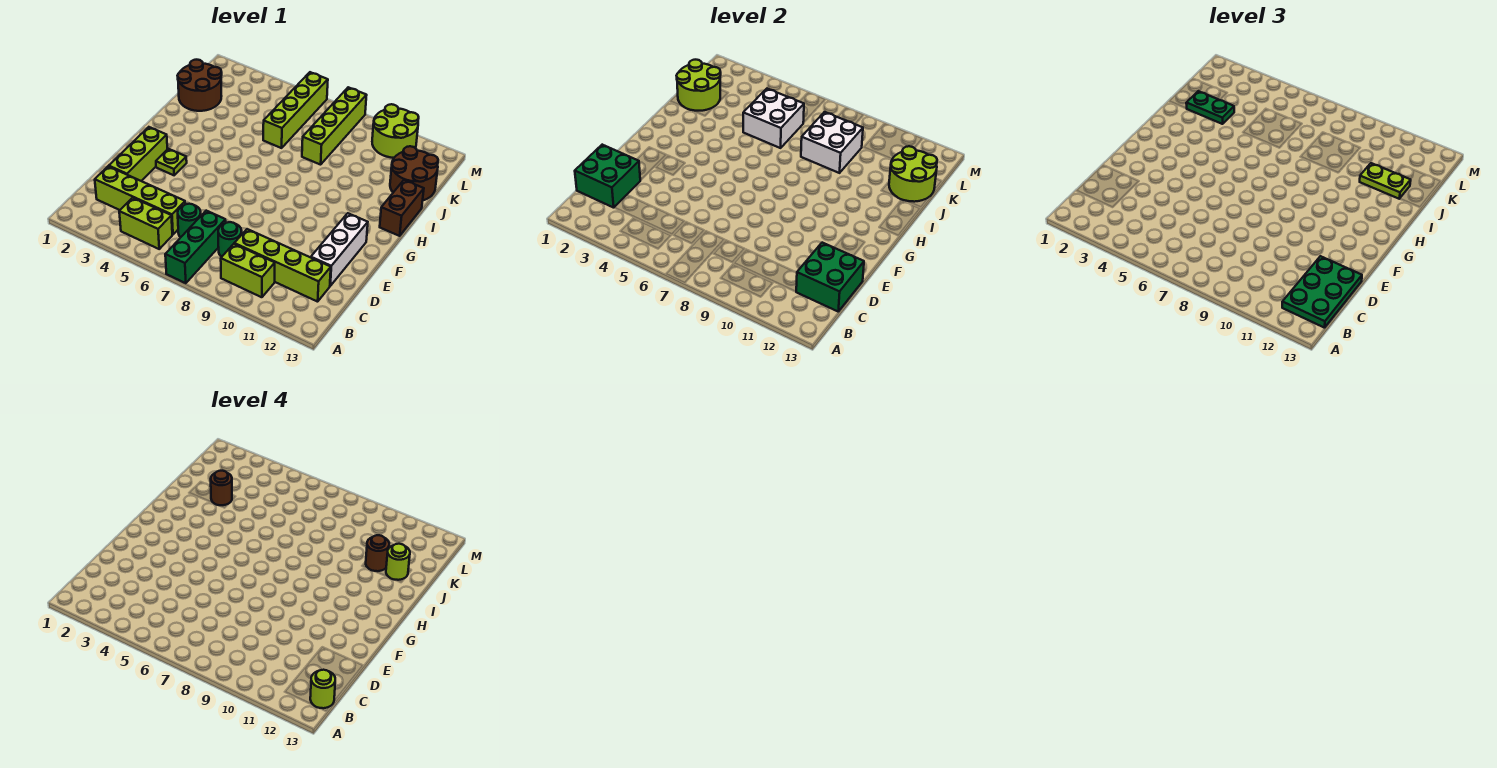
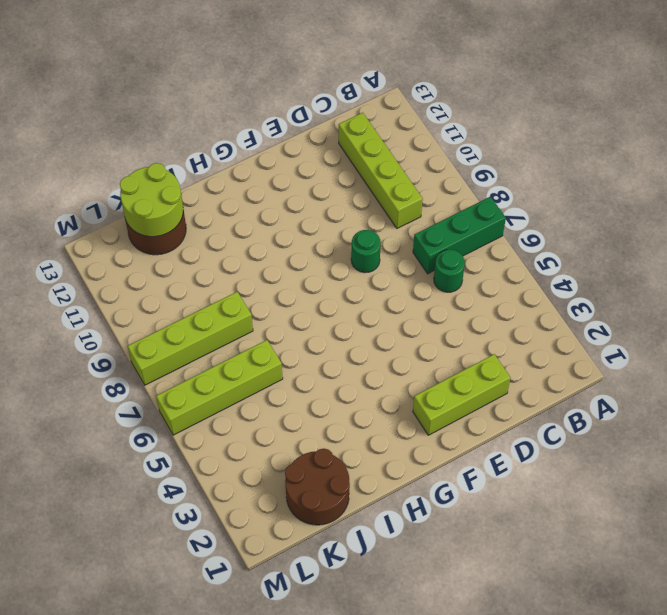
green round brick E8 level 1 -> green round brick C8 level 1
none -> lime brick B4:B5 level 1
none -> lime brick B9:B10 level 1
none -> lime brick C2:C5 level 1

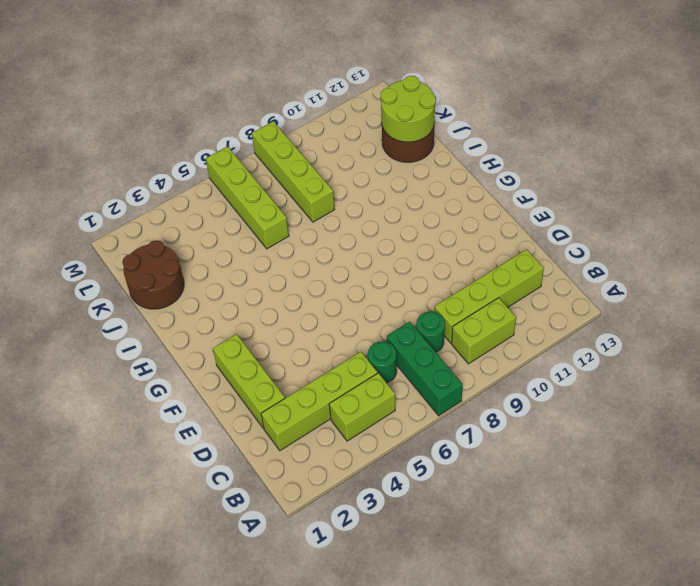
none -> white brick D12:F12 level 1
none -> lime plate F3 level 1
none -> brown brick H13:I13 level 1

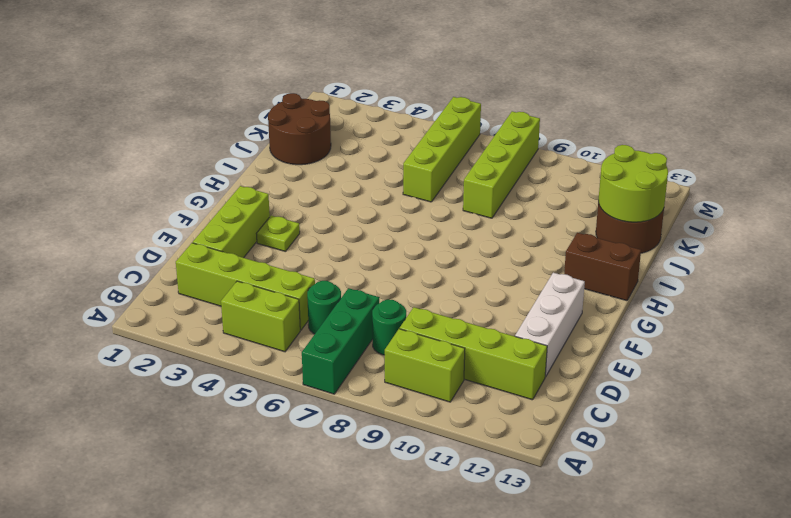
brown brick H12:H13 level 1 -> brown brick H13:I13 level 1
none -> lime round brick L10:M11 level 1
none -> green brick C1:D2 level 2
none -> green brick C12:D13 level 2

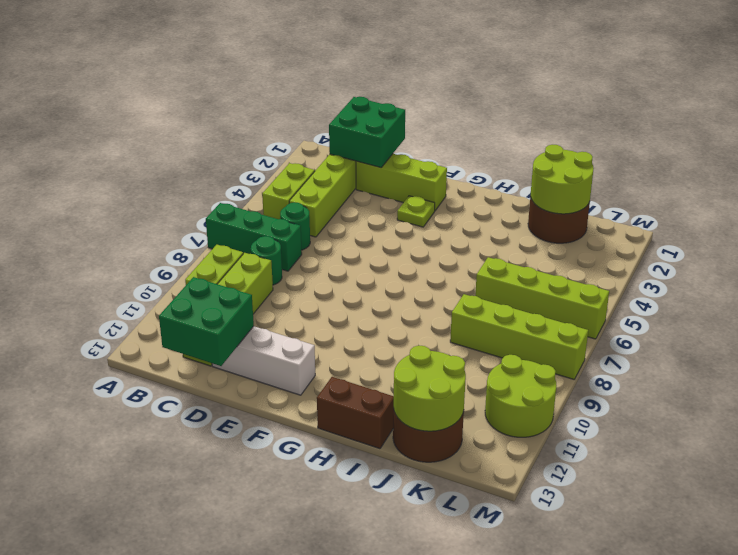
none -> white brick J5:K6 level 2
none -> white brick J8:K9 level 2
none -> green plate B12:D13 level 3

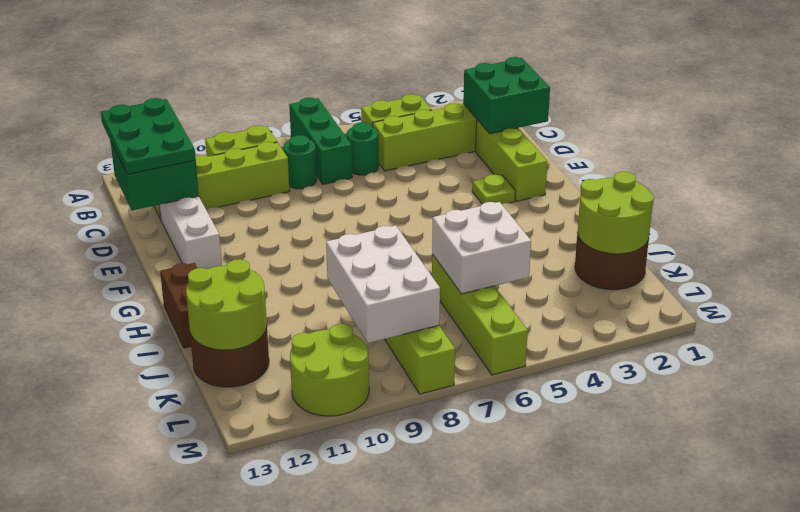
white brick J8:L9 level 2 -> white brick J8:K9 level 2
none -> green plate J2:J3 level 3
none -> lime plate J11:J12 level 3
none -> lime round brick B13 level 4

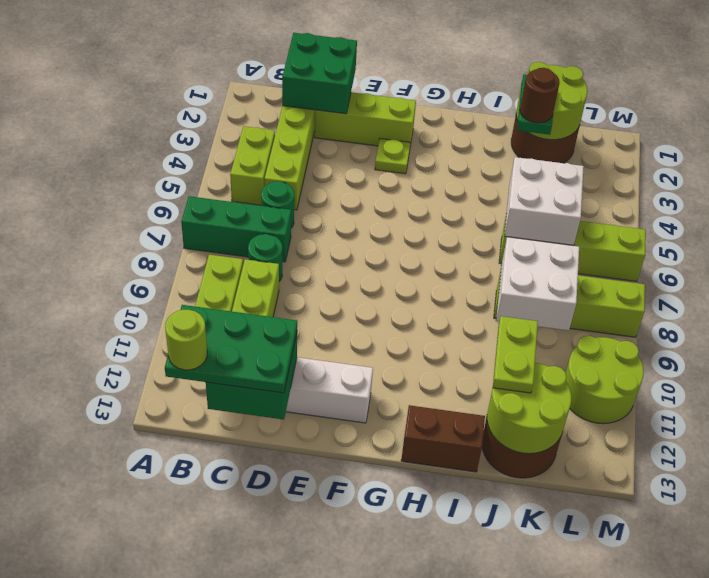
none -> brown round brick J11 level 4
none -> lime round brick J12 level 4

